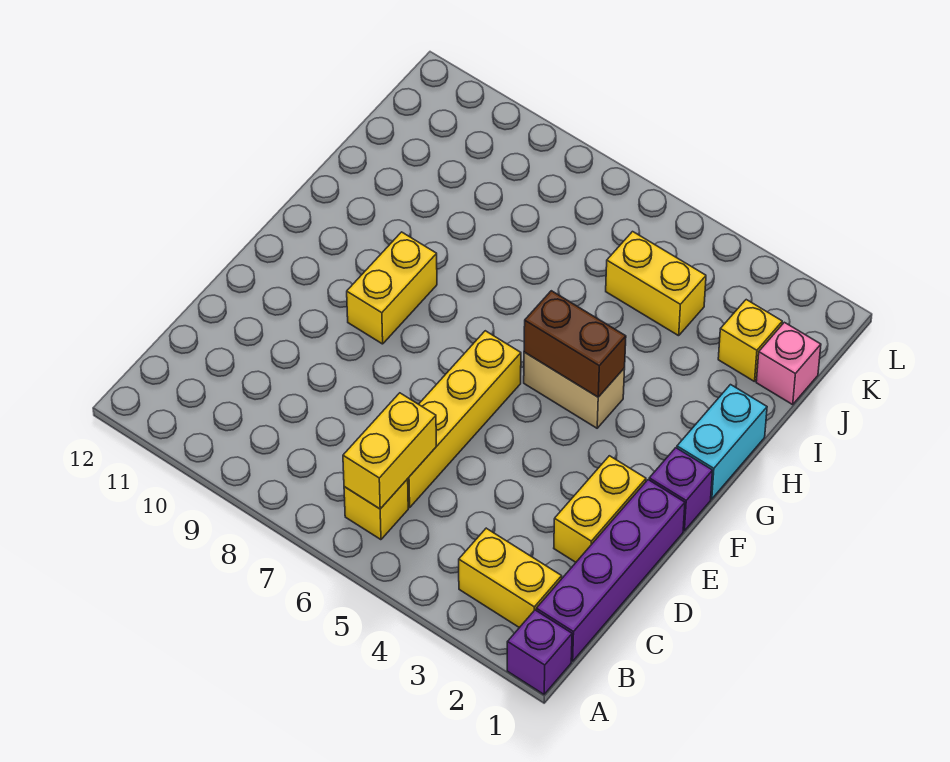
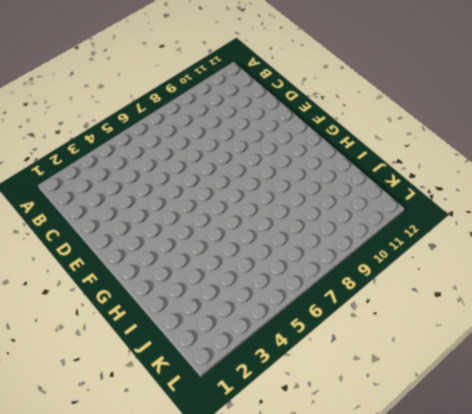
none -> purple brick A1 level 1
none -> purple brick B1:E1 level 1
none -> yellow brick B2:B3 level 1

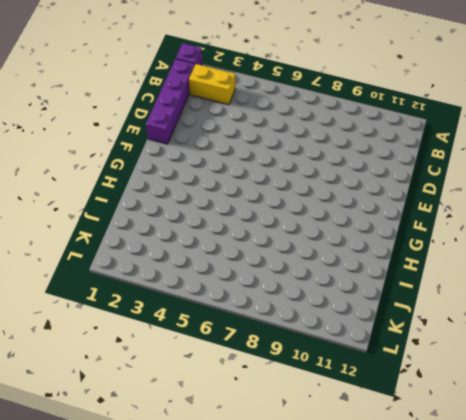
none -> yellow brick B6 level 1
none -> yellow brick C6:F6 level 1
none -> yellow brick D2:E2 level 1

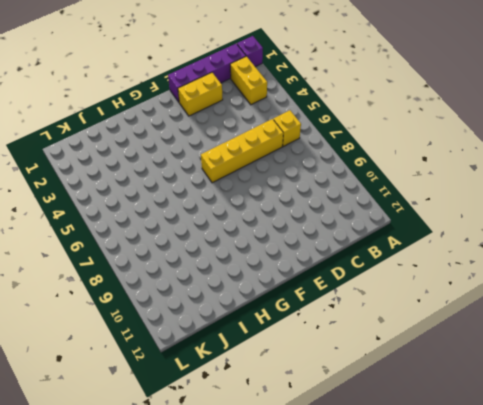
none -> purple brick F1 level 1
none -> yellow brick F9:G9 level 1
none -> cyan brick G1:H1 level 1

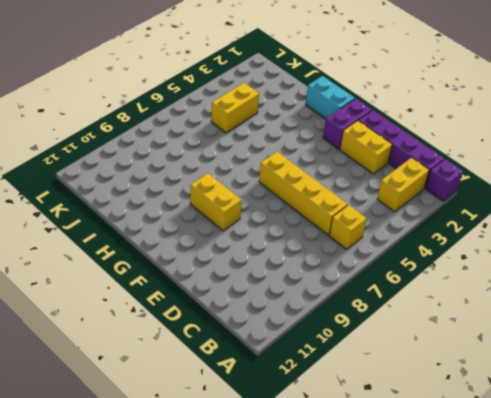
purple brick F1:F2 level 1 -> purple brick F1 level 1
none -> tan brick G4:G5 level 1
none -> pink brick J1 level 1
none -> yellow brick J2 level 1

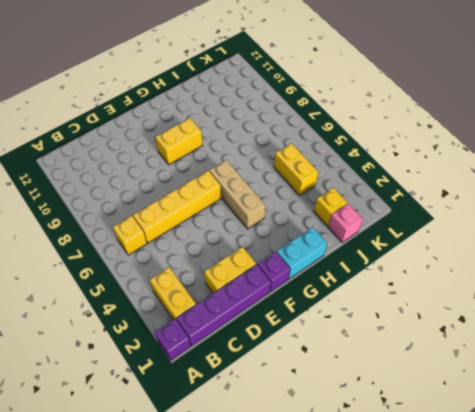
tan brick G4:G6 level 1 -> tan brick G4:G5 level 1
none -> yellow brick B6:C6 level 2
none -> brown brick G4:G5 level 2

